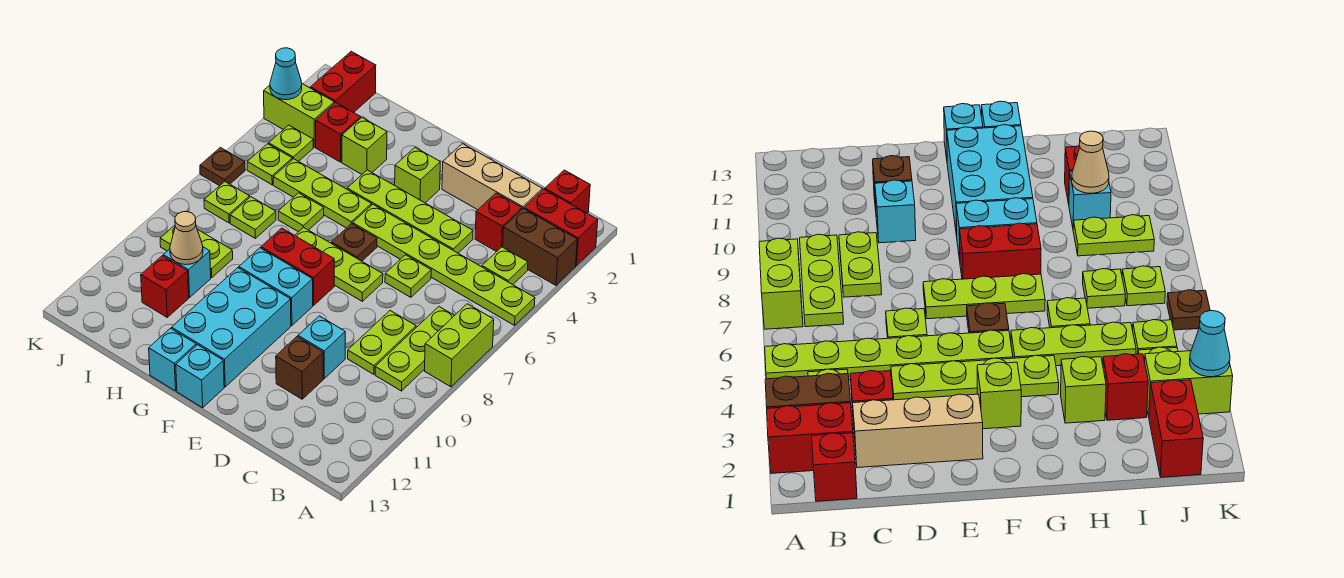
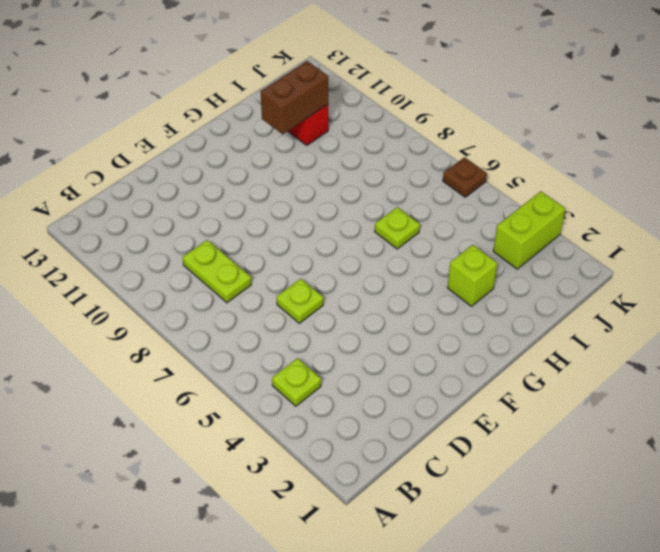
brown brick H11:I11 level 2 -> brown brick A3:B3 level 1
none -> red brick A2:B2 level 1
none -> lime plate A5:F5 level 1
none -> lime brick A7:A8 level 1
none -> red brick B1 level 1

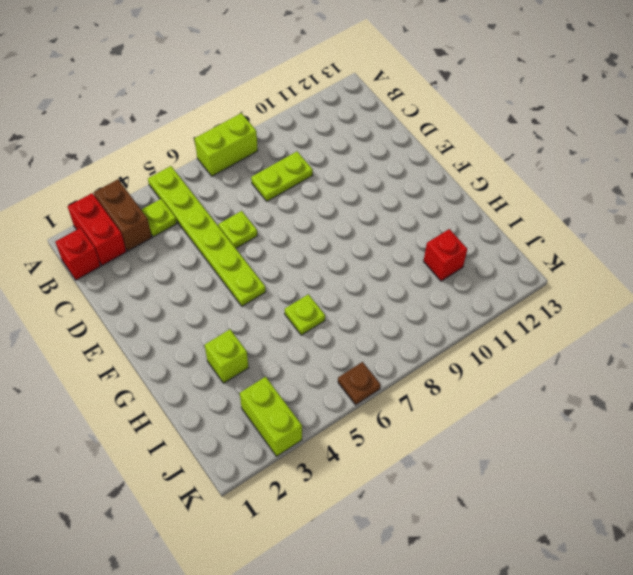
none -> lime plate B7:B9 level 1
none -> tan brick C2:E2 level 1
none -> red brick C3 level 1
none -> lime plate D4:G4 level 1

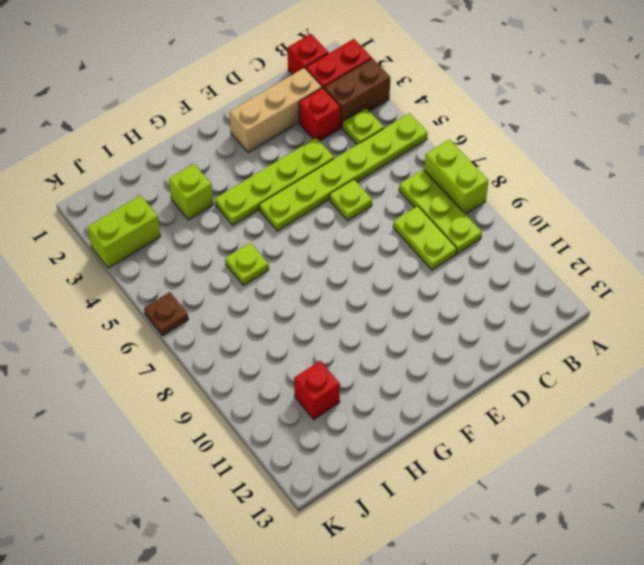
none -> cyan brick D10 level 1
none -> brown brick D11 level 1
none -> lime plate E7:G7 level 1
none -> lime brick F3 level 1

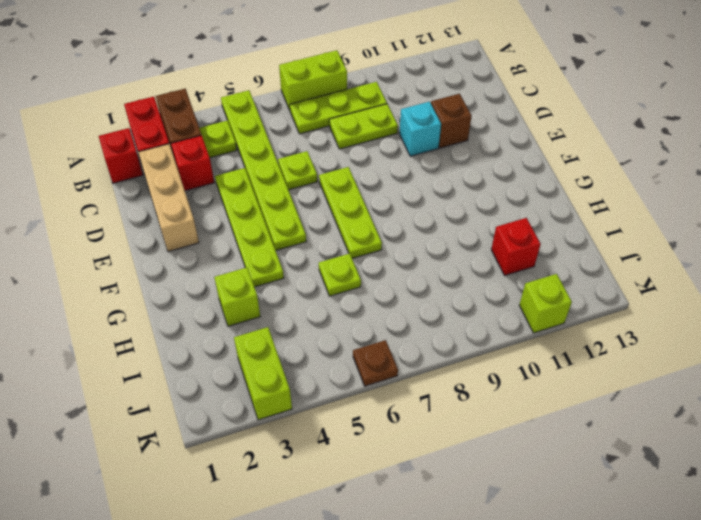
lime brick K11 level 1 -> lime brick F3 level 1
none -> brown plate F6 level 1
none -> red brick F8:G8 level 1
none -> cyan brick F9:G9 level 1
none -> cyan brick F10:G12 level 1

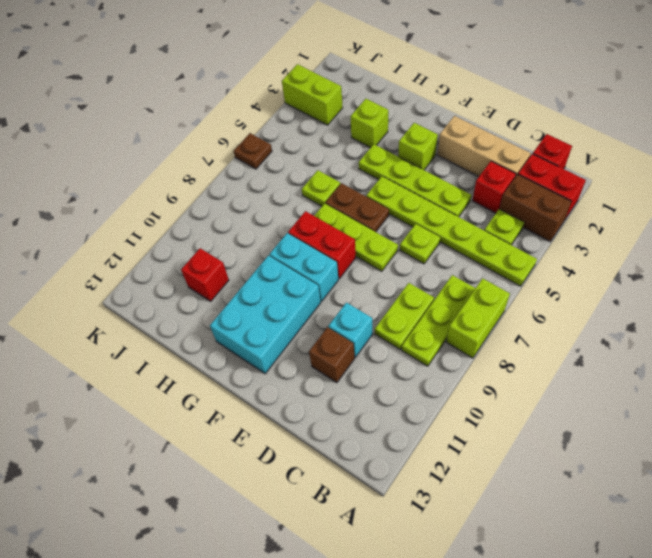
brown plate F6:G6 level 1 -> brown plate F6 level 1
none -> cyan brick F13 level 1
none -> lime plate G5:I5 level 1
none -> cyan brick G13 level 1
none -> red brick I3 level 1

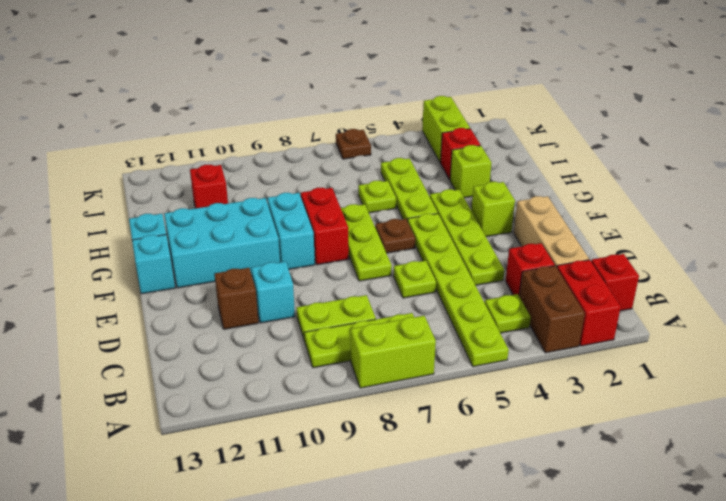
none -> lime plate I7 level 1
none -> lime plate I9:J9 level 1
none -> cyan brick I10 level 1
none -> red brick J1:J2 level 1

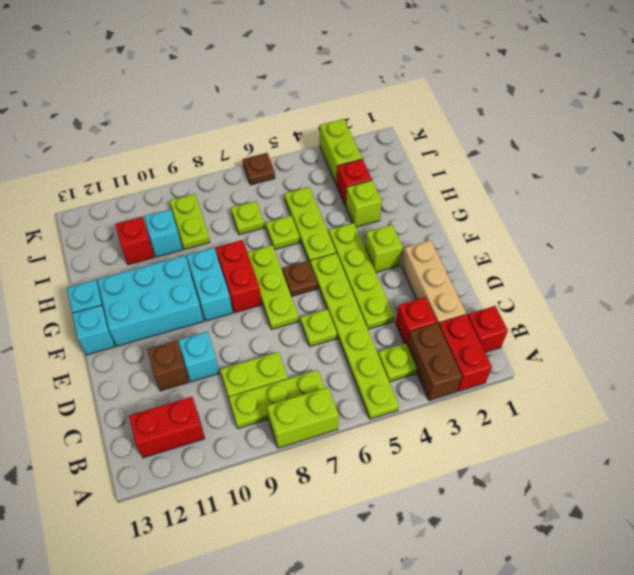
red brick B11:B12 level 1 -> red brick J1:J2 level 1
none -> lime plate J4 level 1
none -> lime plate J5 level 1
none -> lime plate J7 level 1
none -> tan cone I10 level 2

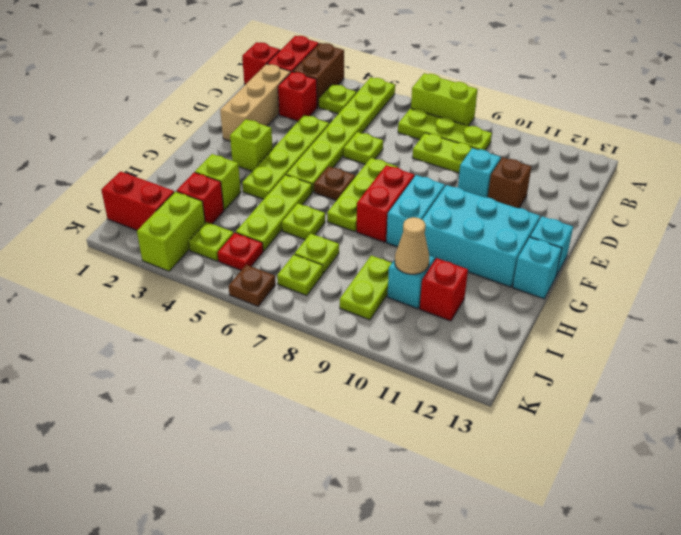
red plate J5 level 1 -> lime plate J5 level 1
none -> cyan cone K3 level 2

